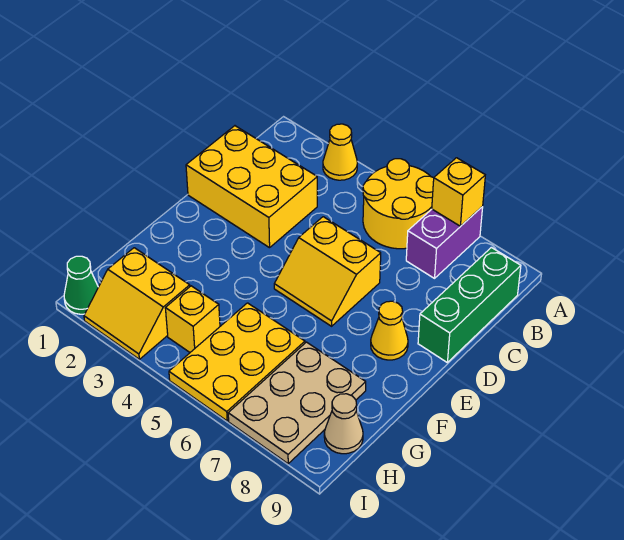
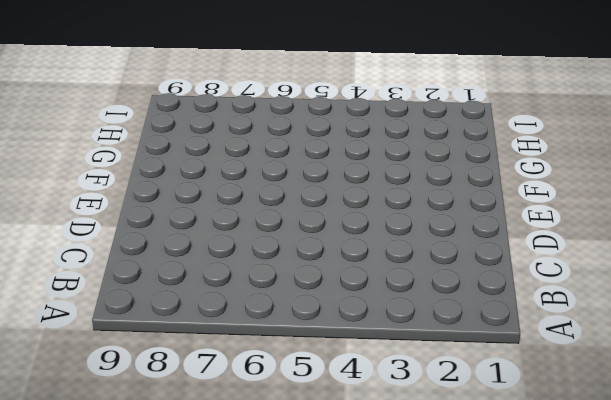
none -> yellow cone A3 level 1
none -> yellow round brick A5:B6 level 1
none -> purple brick A7:B7 level 1

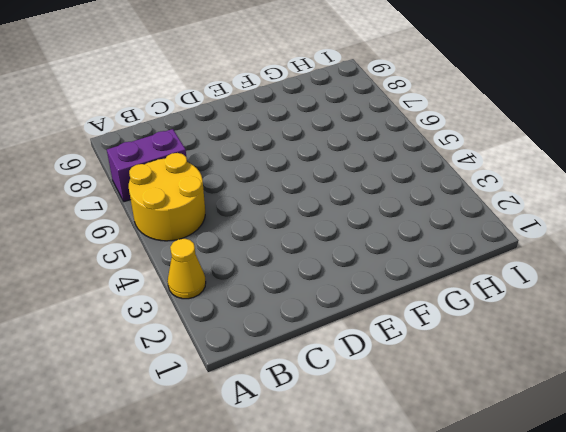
none -> green brick B9:D9 level 1
none -> yellow brick C1:D3 level 1
none -> yellow slope D5:E6 level 1 top D

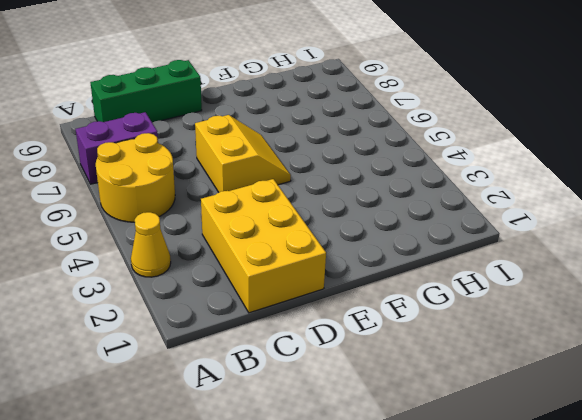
none -> yellow cone E8 level 1
none -> yellow plate G5:I6 level 1
none -> tan plate G7:I8 level 1

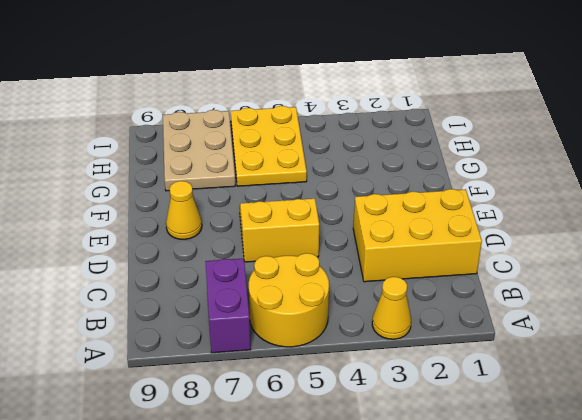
none -> green brick B9:D9 level 1
none -> yellow slope H2:I3 level 1 top H
none -> yellow brick H4 level 1

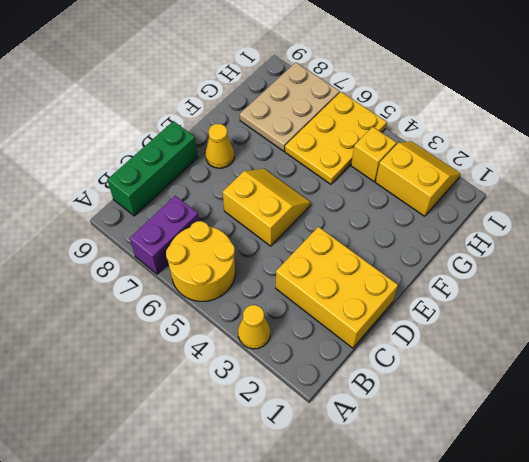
none -> tan cone H9 level 1
none -> green cone I1 level 1
none -> yellow brick A7 level 2

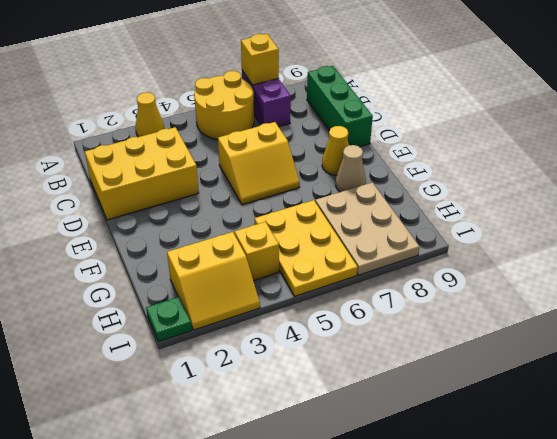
tan cone F8 level 1 -> tan cone H9 level 1
green plate I1 level 1 -> green cone I1 level 1

